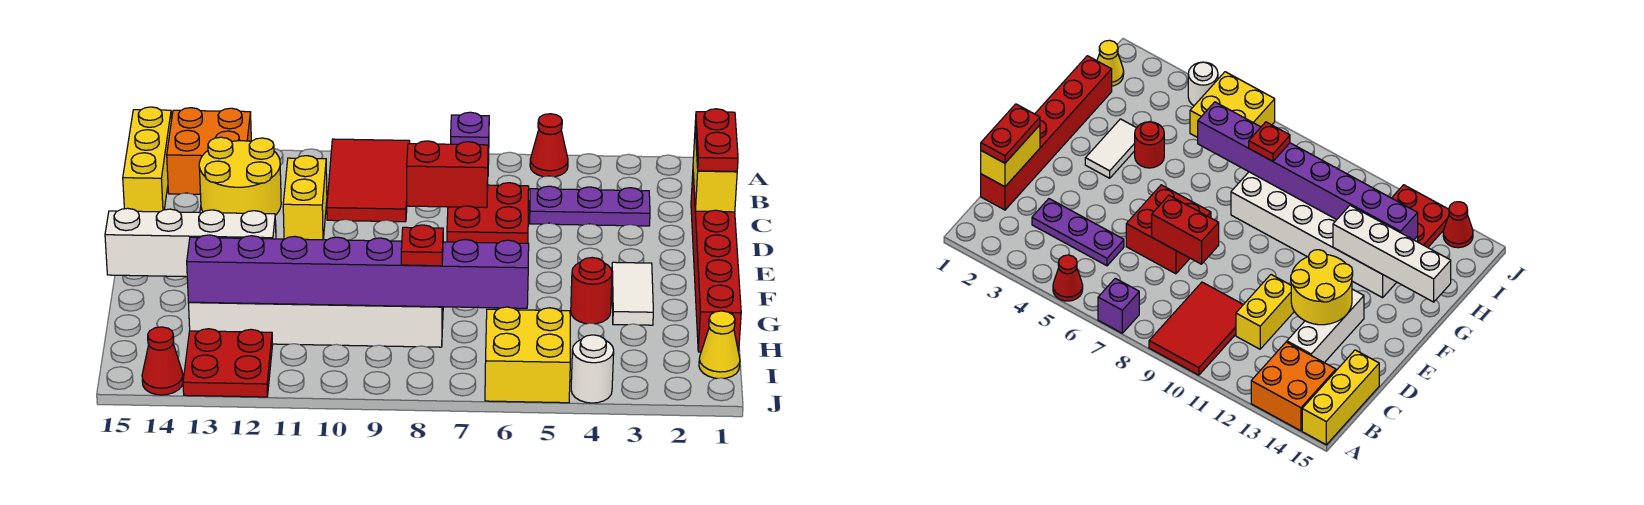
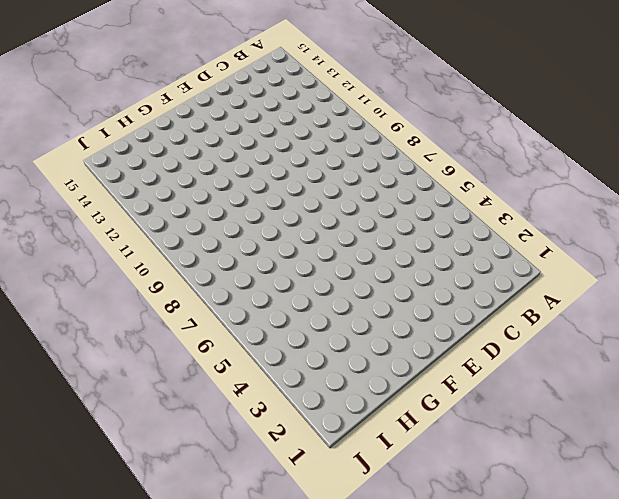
none -> red cone A5 level 1
none -> purple brick A7 level 1
none -> red tile A9:C10 level 1

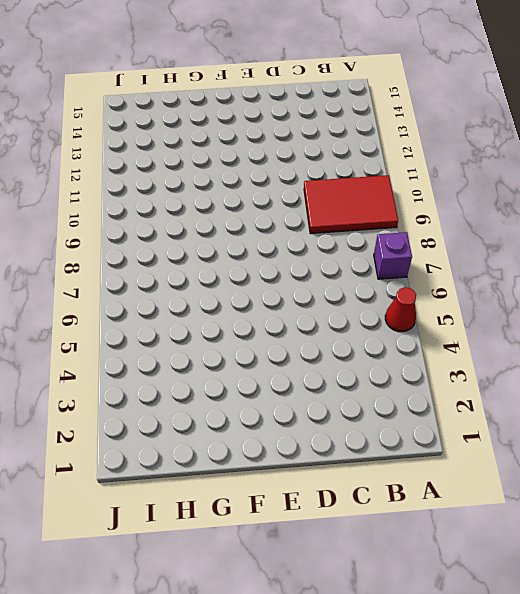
none -> orange brick A13:B14 level 1
none -> yellow brick A15:C15 level 1
none -> red brick C1:H1 level 1

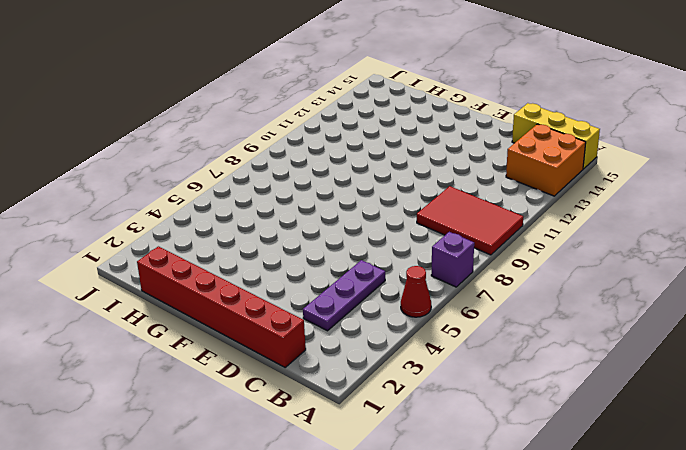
none -> yellow brick C11:D11 level 1
none -> white brick C13:E13 level 1
none -> red brick D6:E7 level 1

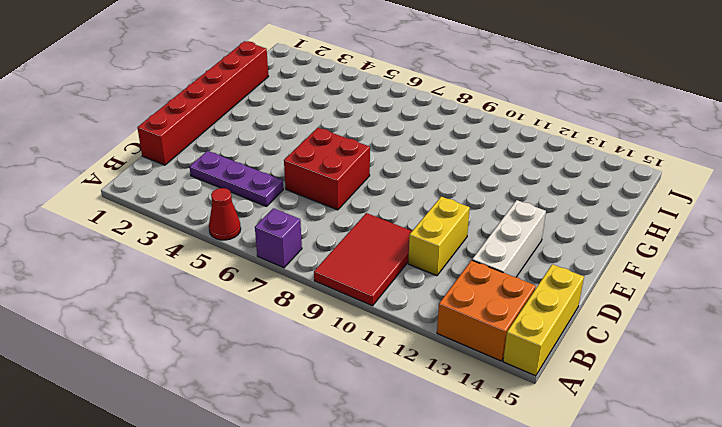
none -> white tile F3:G3 level 1
none -> red round brick G4 level 1
none -> white brick G8:H13 level 1

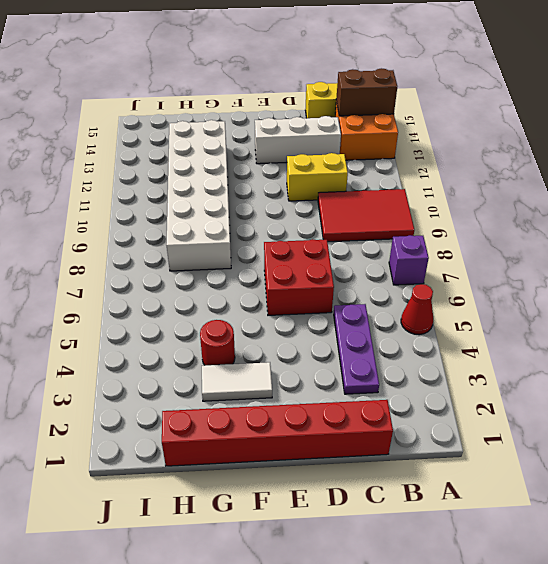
brown brick A14:B14 level 2 -> none
none -> yellow cone I1 level 1
none -> yellow brick I5:J6 level 1
none -> red plate I12:J13 level 1

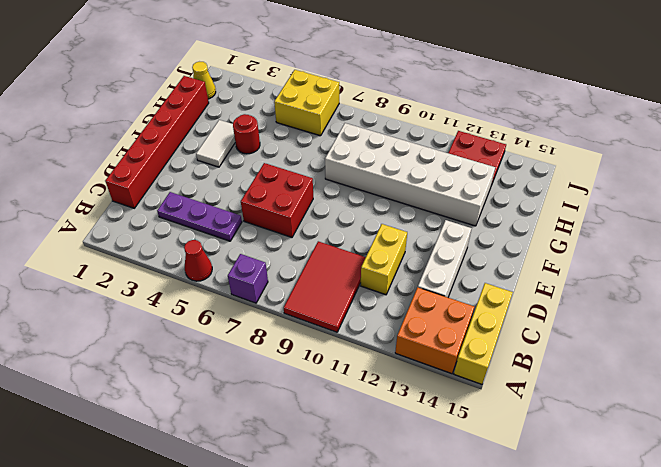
none -> white round brick J4 level 1
none -> red cone J14 level 1
none -> yellow brick C1:D1 level 2

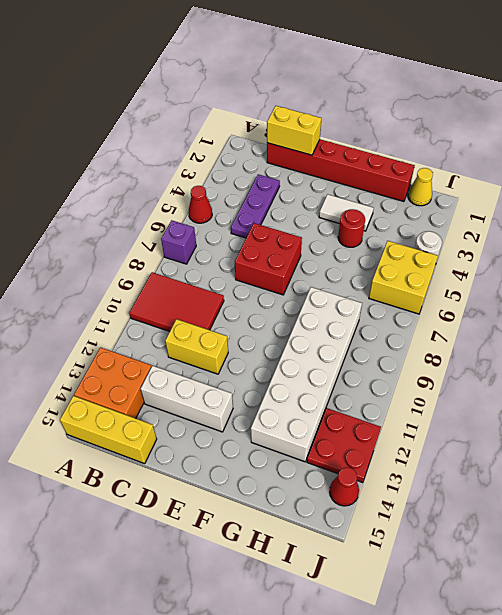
none -> red brick D7:D8 level 2
none -> yellow round brick D12:E13 level 2
none -> white brick G12:G15 level 2

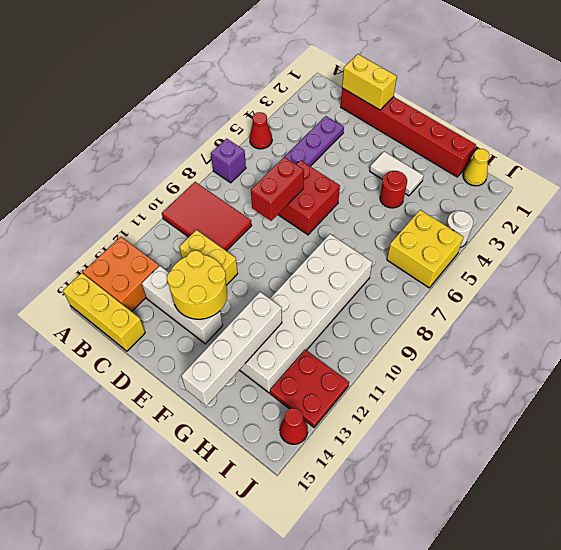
none -> purple brick H6:H13 level 2
none -> red plate C1:D1 level 3
none -> red plate H8 level 3

